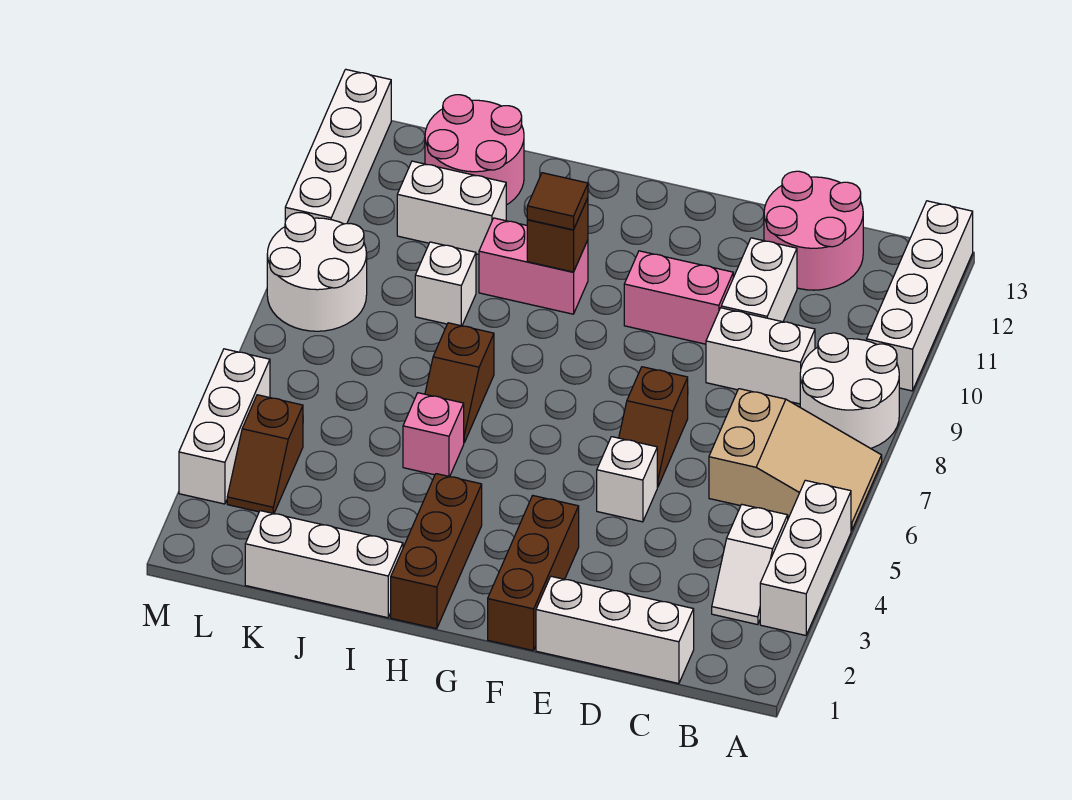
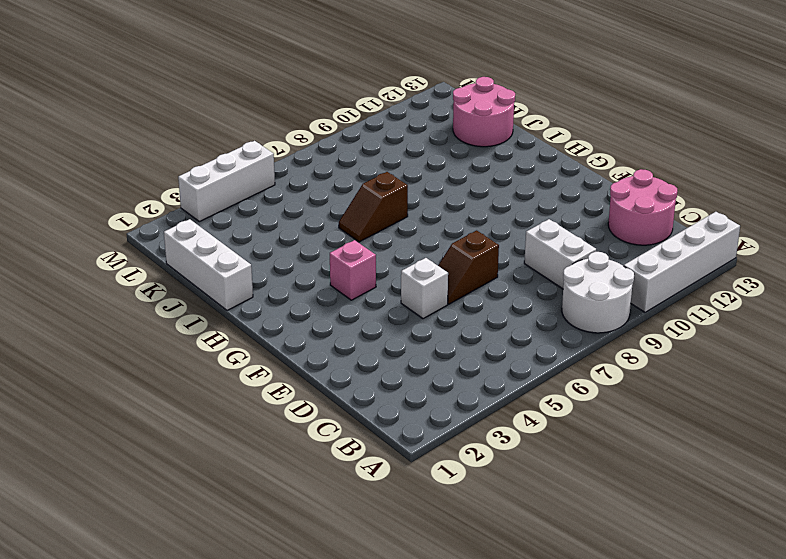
pink brick G4 level 1 -> pink brick I5 level 1
none -> white brick A3:A5 level 1
none -> tan slope A6:C7 level 1 top C
none -> white slope B3:B4 level 1 top 4

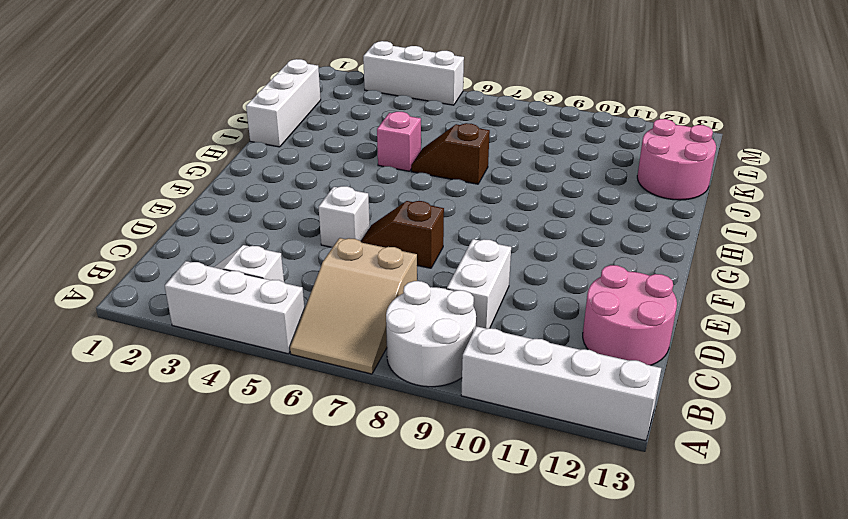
none -> white brick C1:E1 level 1
none -> white brick D10:D11 level 1
none -> pink brick E10:F10 level 1

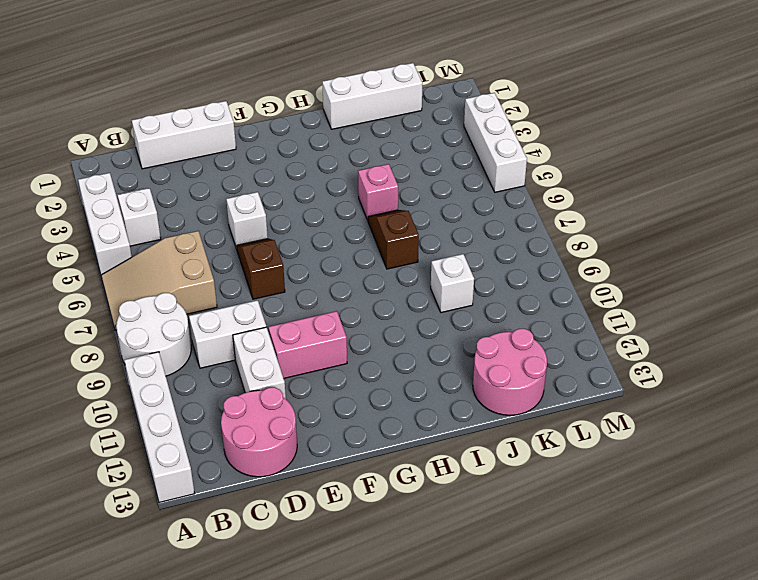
none -> brown brick F1:F3 level 1
none -> brown brick H1:H3 level 1
none -> pink brick H10:I10 level 1

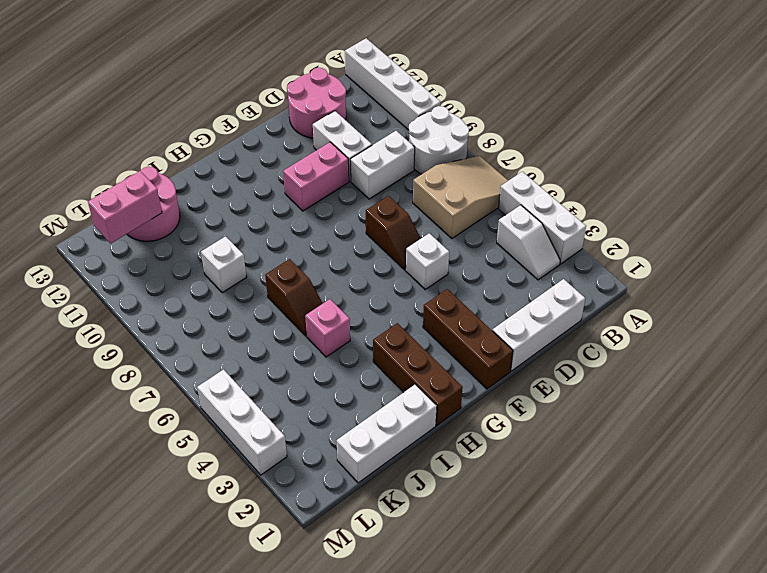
pink brick K12:L12 level 2 -> pink brick H10:I10 level 1
none -> white brick J11:K11 level 1
none -> brown slope L3:L4 level 1 top 4
none -> white round brick L8:M9 level 1

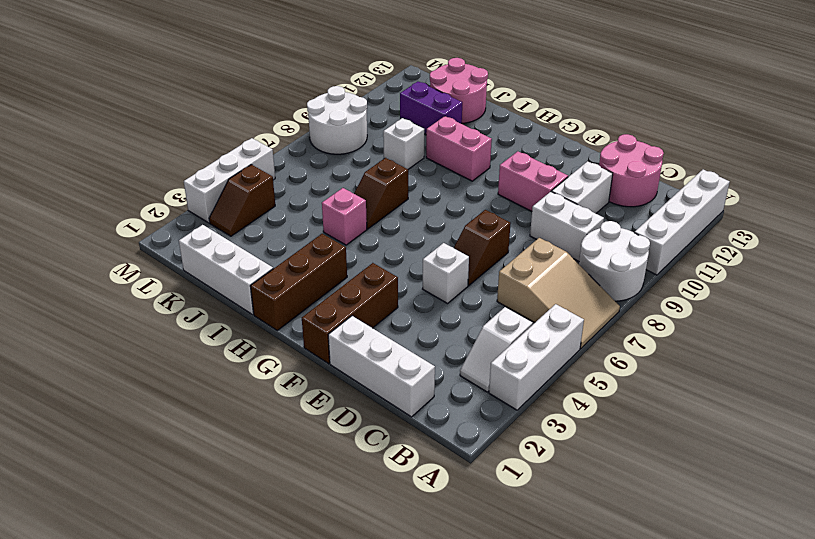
purple brick J11:K11 level 1 -> white brick J11:K11 level 1
none -> white brick M10:M13 level 1
none -> brown brick H10 level 2
none -> brown tile H10 level 3

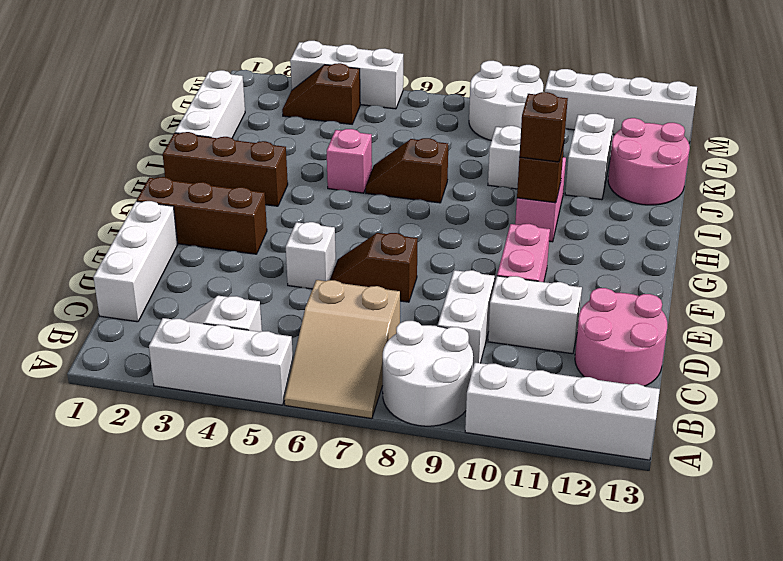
brown brick H10 level 3 -> brown tile H10 level 3

